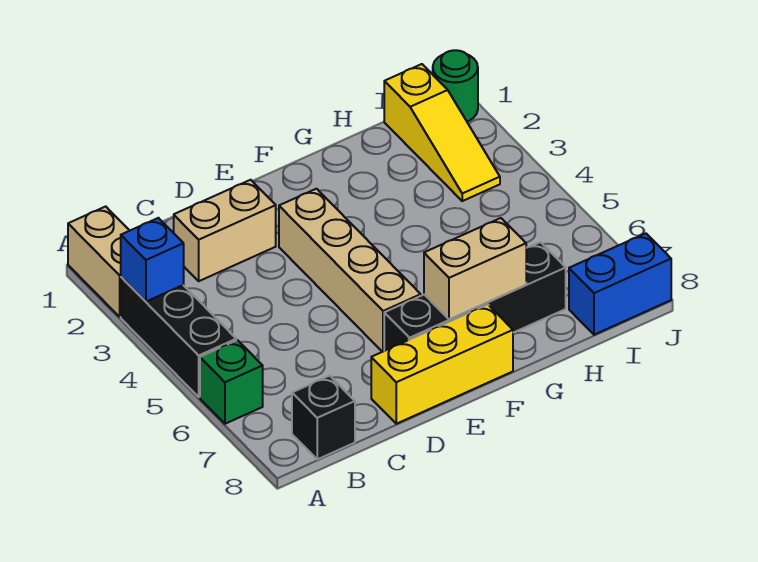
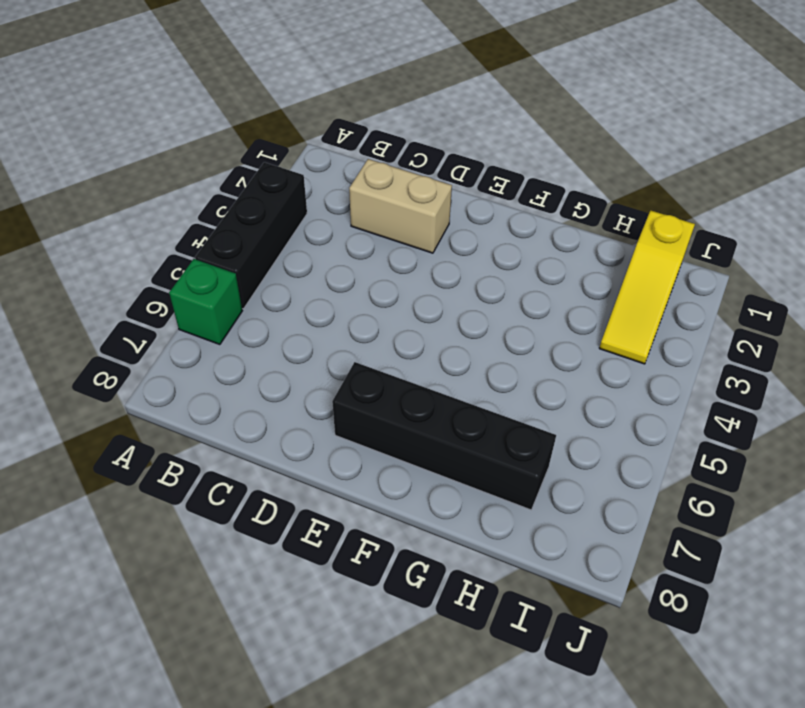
none -> tan brick A1:A2 level 1
none -> black brick B8 level 1
none -> yellow brick D8:F8 level 1

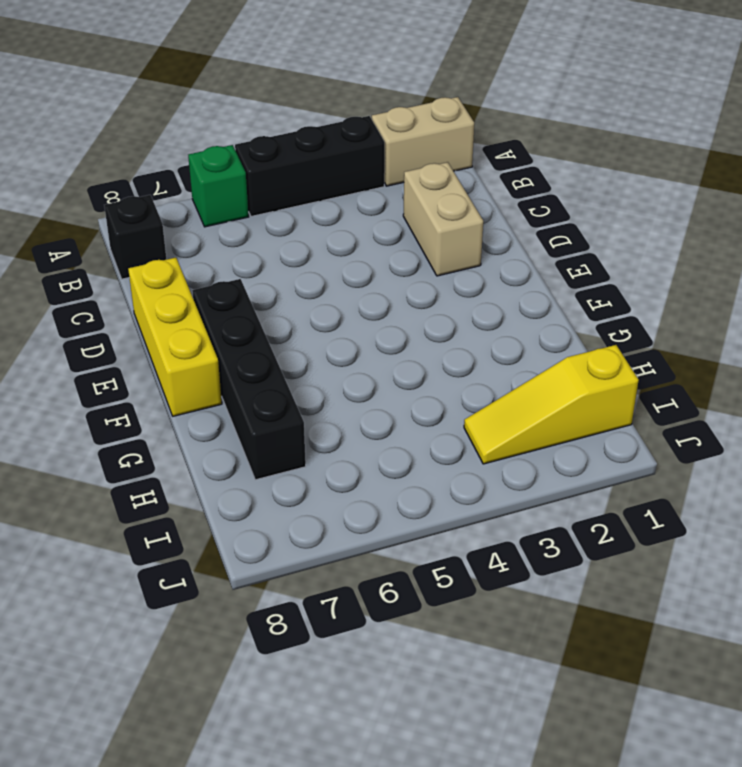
none -> tan brick E3:E6 level 1
none -> blue brick I8:J8 level 1
none -> green round brick J1 level 1

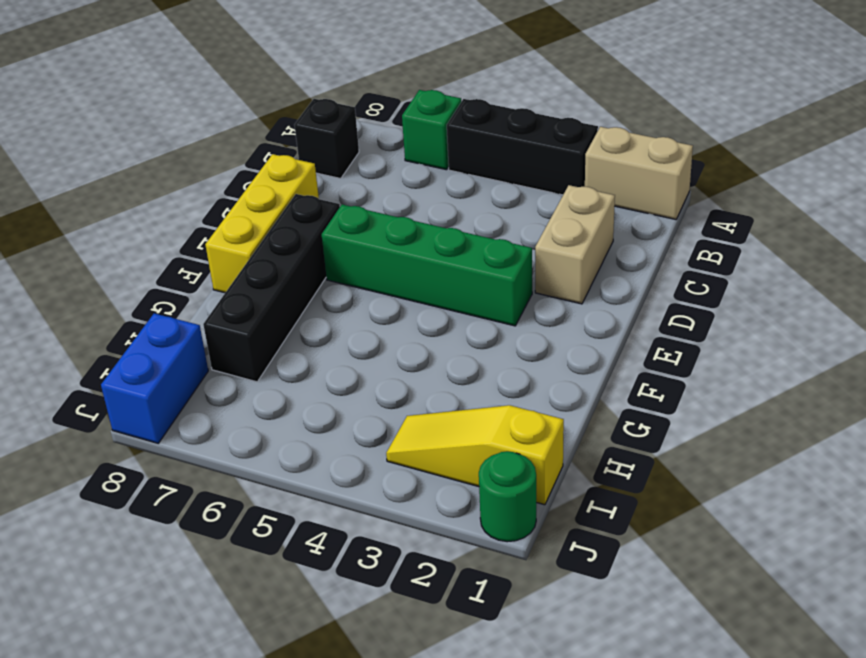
green brick E3:E6 level 1 -> tan brick E3:E6 level 1
none -> blue brick A3 level 2
none -> tan brick F7:G7 level 2

